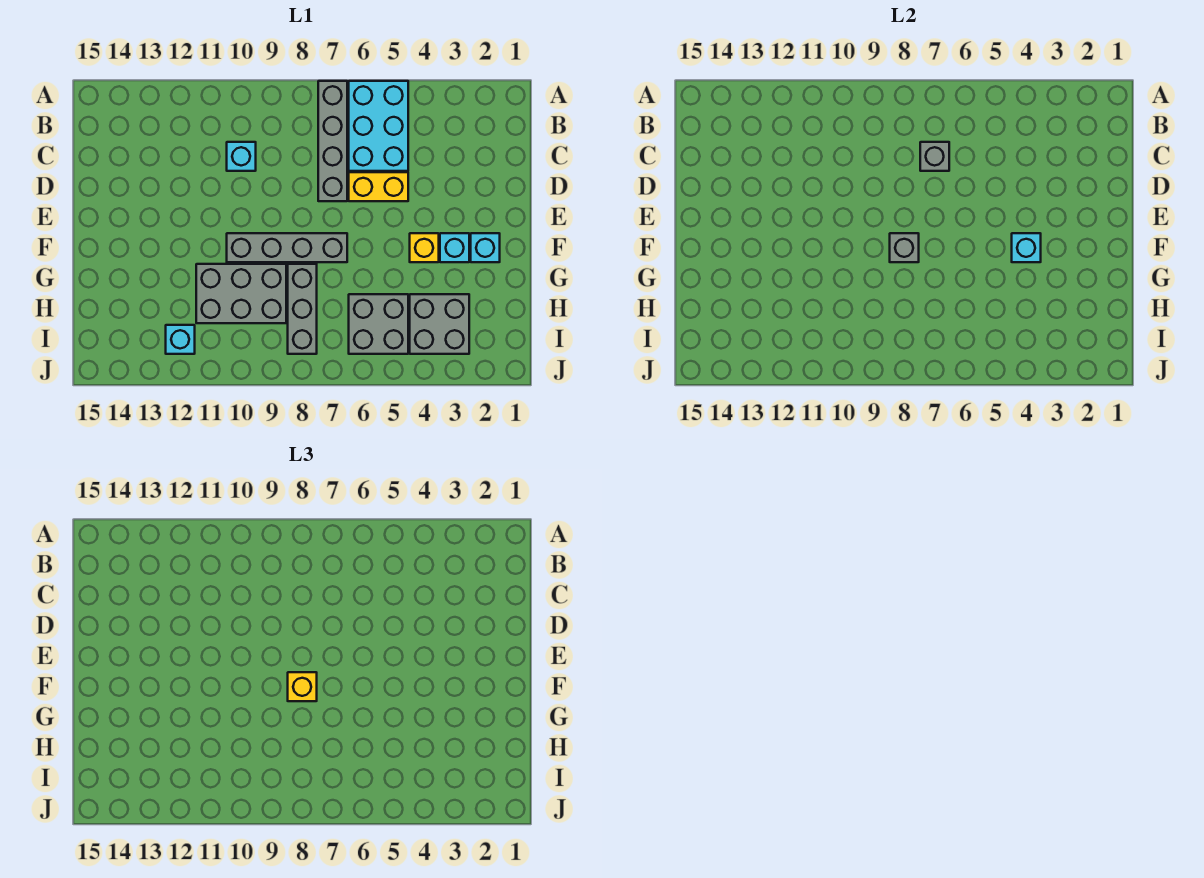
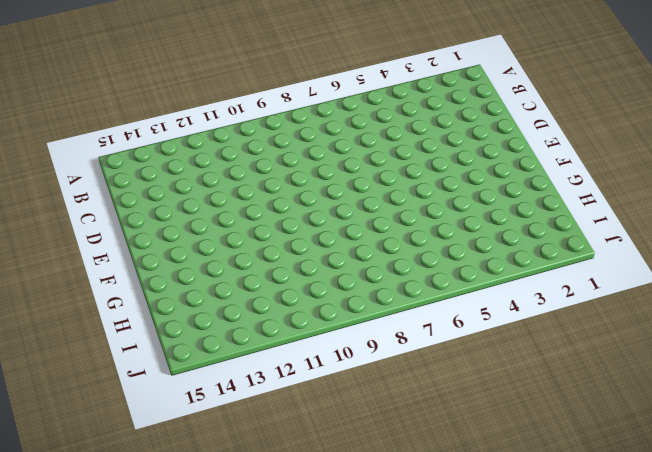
none -> cyan brick A5:C6 level 1
none -> grey brick A7:D7 level 1
none -> cyan brick C10 level 1

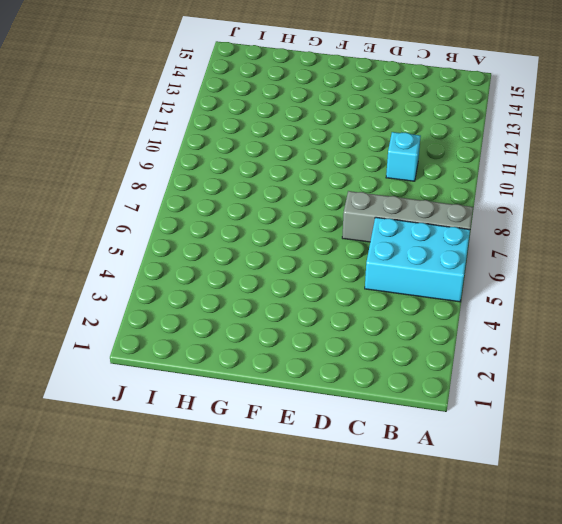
none -> yellow brick D5:D6 level 1
none -> cyan brick F2 level 1
none -> cyan brick F3 level 1

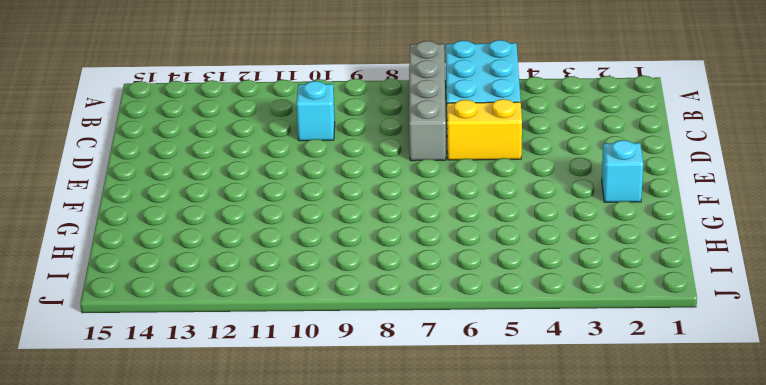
none -> cyan brick F3 level 1
none -> yellow brick F4 level 1
none -> grey brick F7:F10 level 1

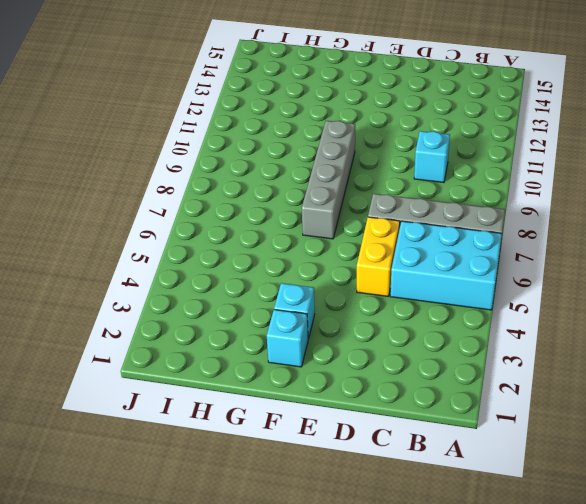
none -> yellow brick F4 level 1
none -> grey brick G8:I8 level 1
none -> grey brick G9:H11 level 1

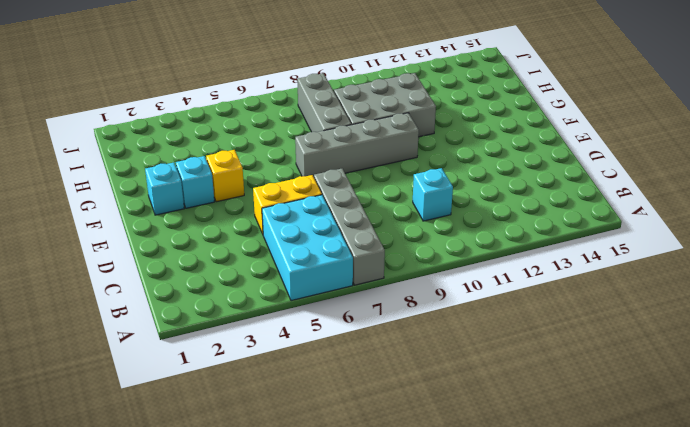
none -> grey brick H3:I4 level 1
none -> grey brick H5:I6 level 1
none -> cyan brick I12 level 1

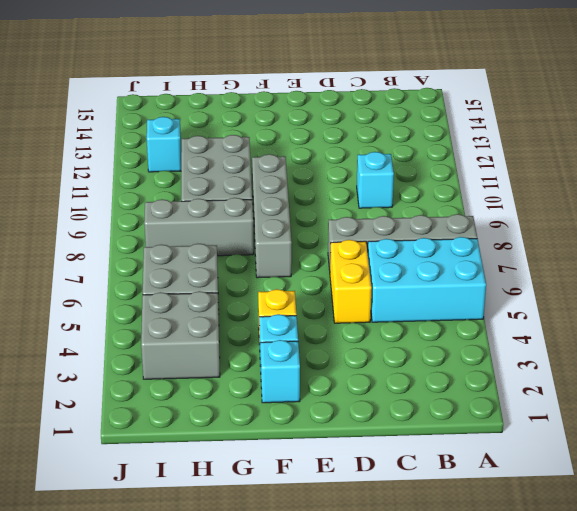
none -> grey brick C7 level 2
none -> cyan brick F4 level 2
none -> grey brick F8 level 2

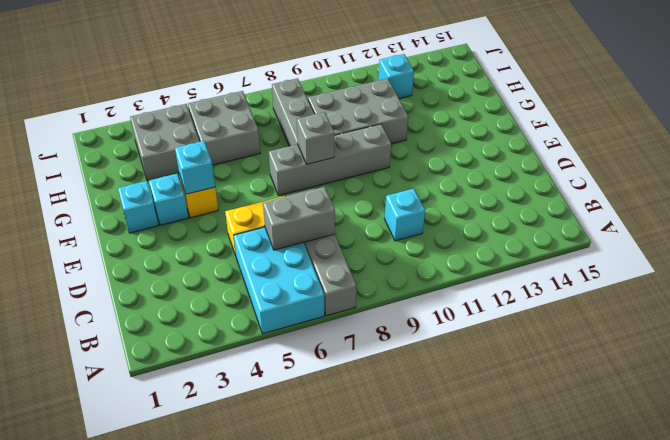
grey brick C6:C7 level 2 -> grey brick C7 level 2
none -> yellow brick F8 level 3

